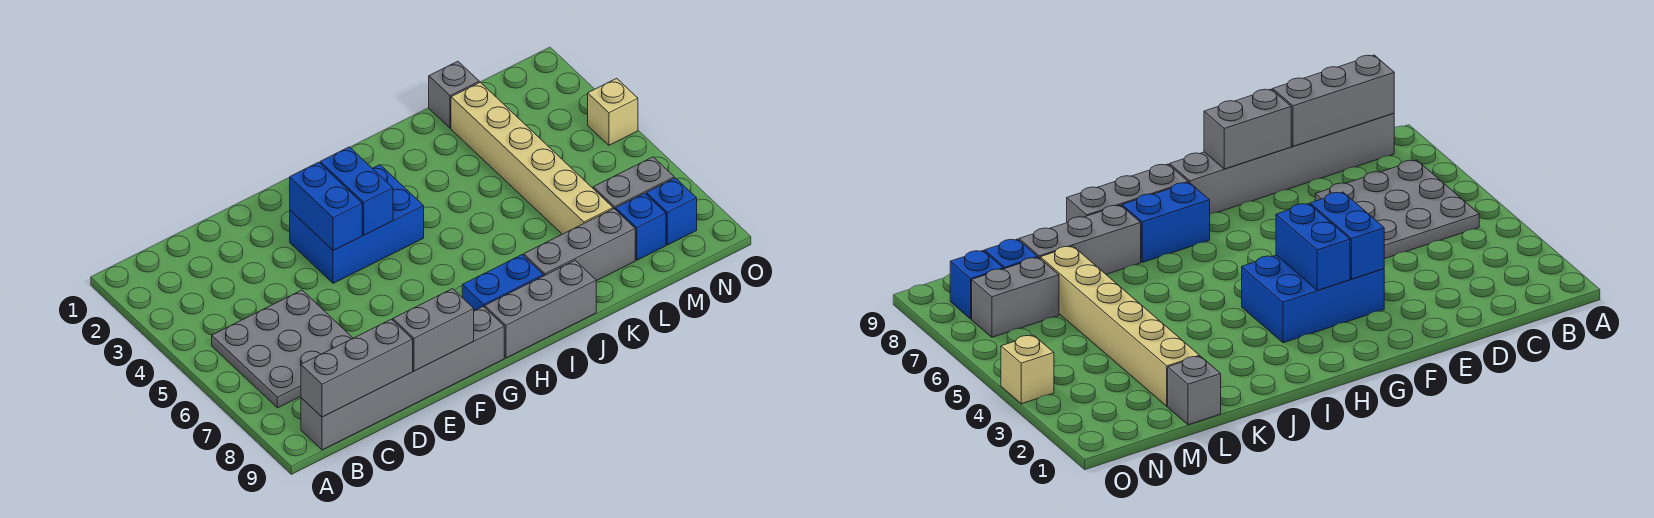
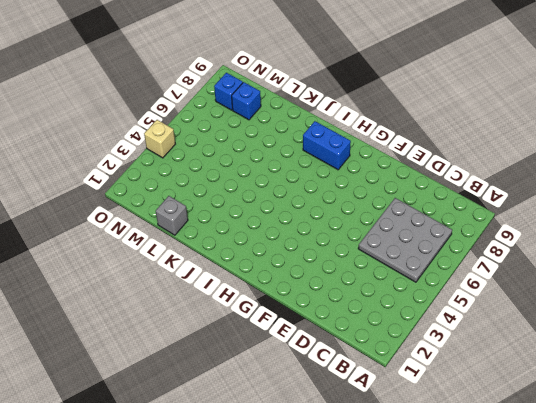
none -> grey brick B9:G9 level 1
none -> blue brick F3:H4 level 1
none -> grey brick H9:J9 level 1

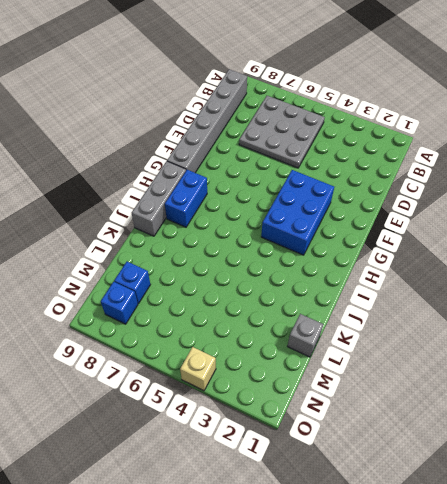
none -> grey brick J8:L8 level 1
none -> tan brick L2:L7 level 1
none -> grey brick M7:N7 level 1

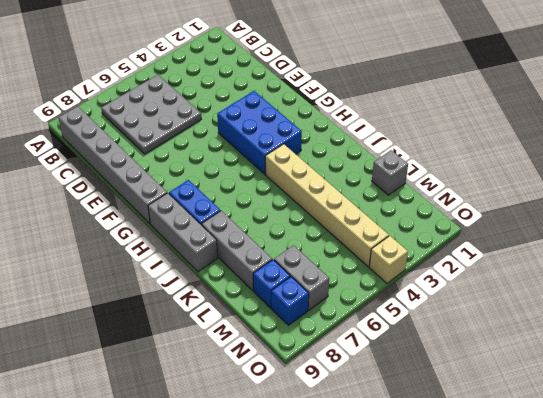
tan brick I4:N4 level 1 -> tan brick L2:L7 level 1
none -> grey brick B9:D9 level 2
none -> grey brick E9:F9 level 2
none -> blue brick F3:F4 level 2

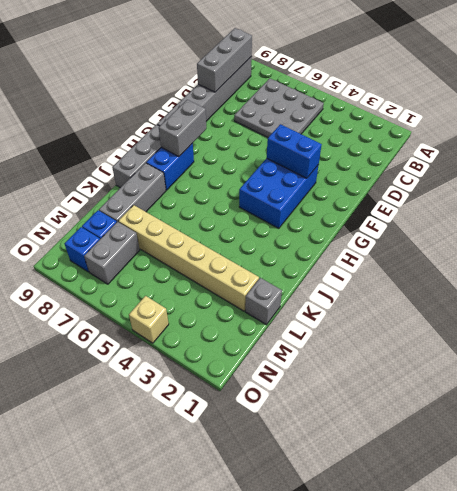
grey brick G8:H8 level 2 -> grey brick E9:F9 level 2
none -> blue brick G3:G4 level 2

